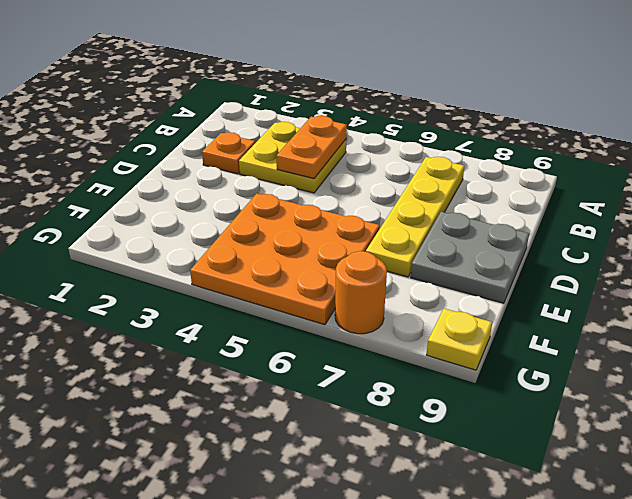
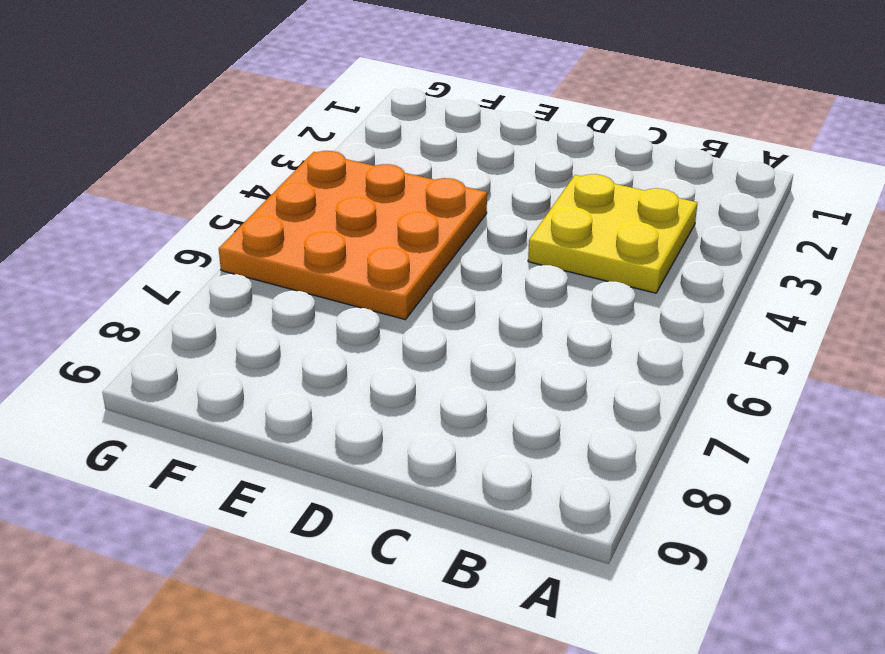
none -> yellow plate B7:E7 level 1
none -> orange plate C2 level 1

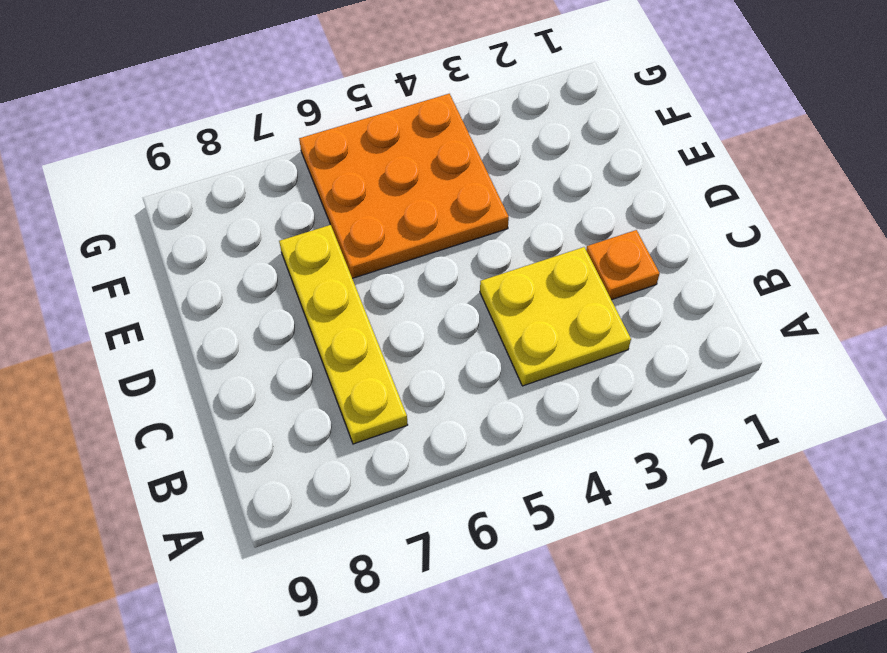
none -> grey plate D8:E9 level 1
none -> orange round brick G7 level 1

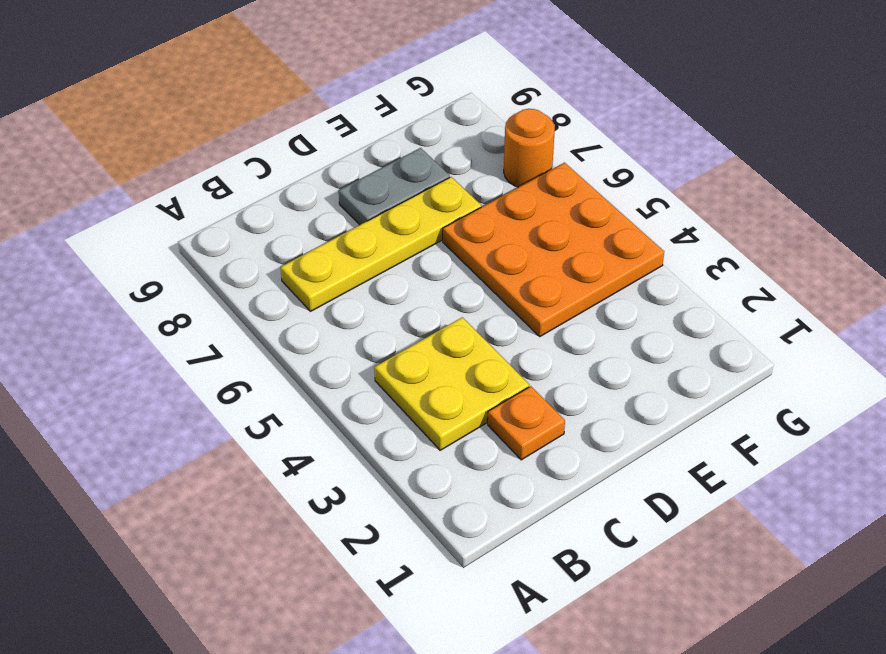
grey plate D8:E8 level 1 -> grey plate D8:E9 level 1
none -> yellow plate G9 level 1
none -> orange plate B4:C4 level 2

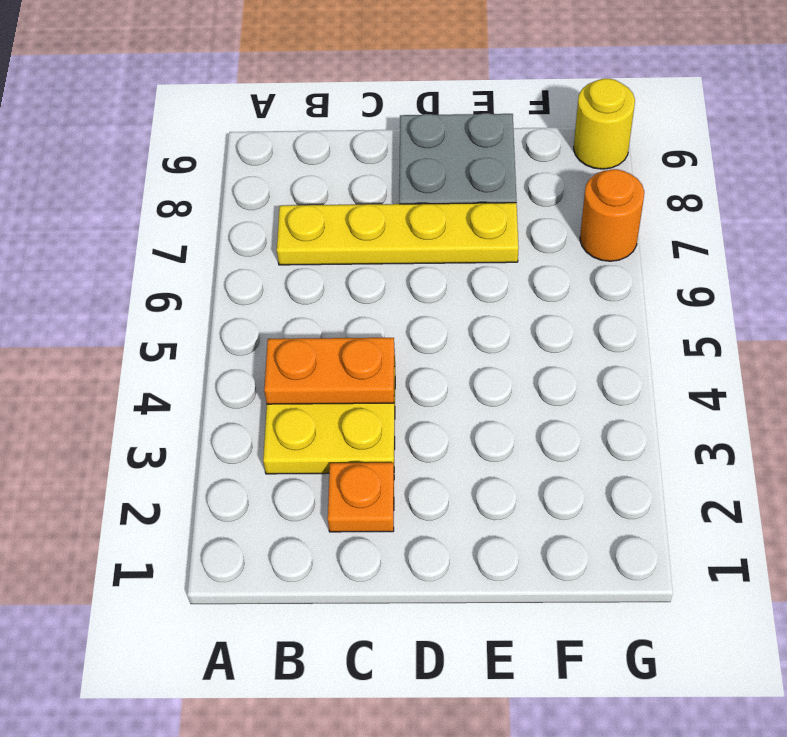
yellow round brick G9 level 1 -> yellow plate G9 level 1
none -> orange plate E4:G6 level 1

